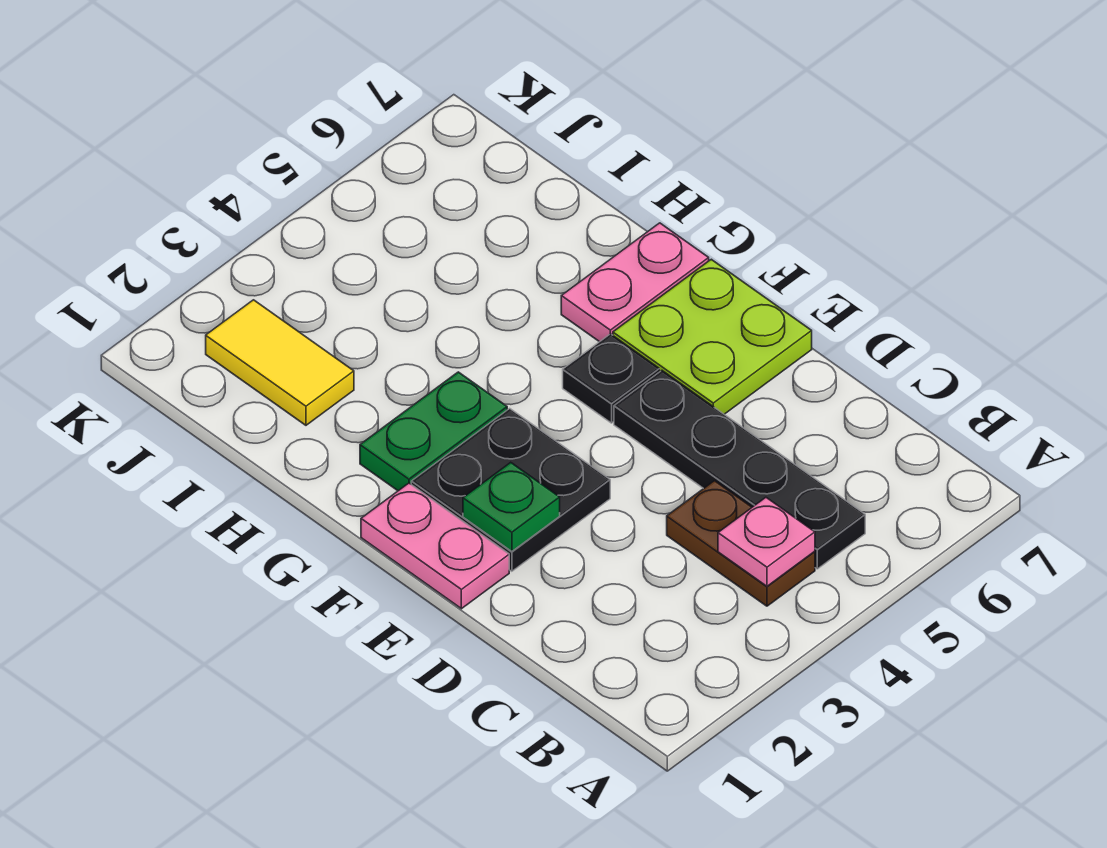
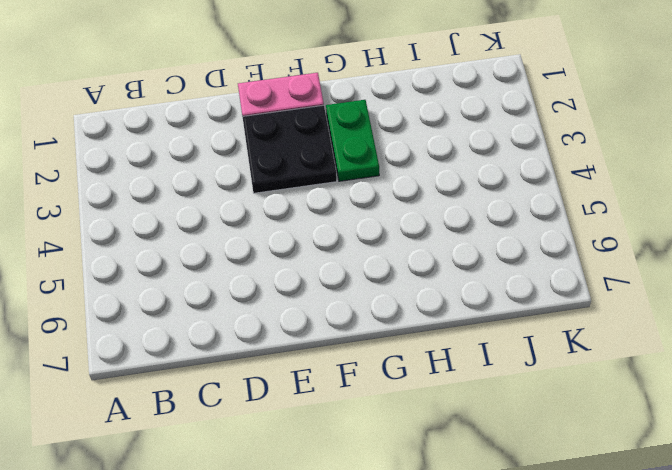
none -> brown plate B4:C4 level 1
none -> black plate B5:E5 level 1

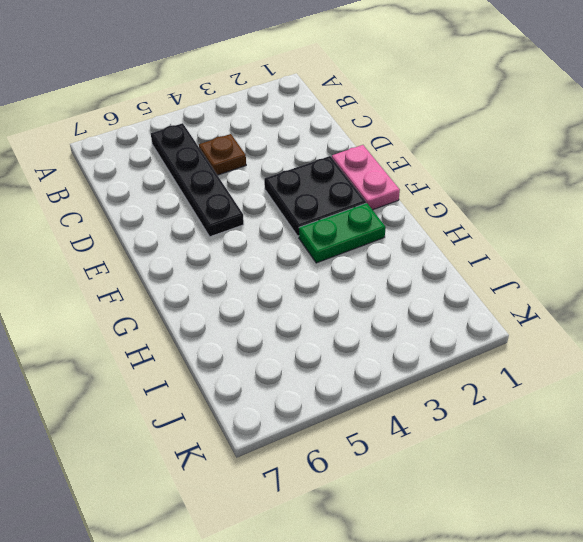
brown plate C4 level 1 -> brown plate B4:C4 level 1
none -> lime plate E6:F7 level 1
none -> black plate F5 level 1

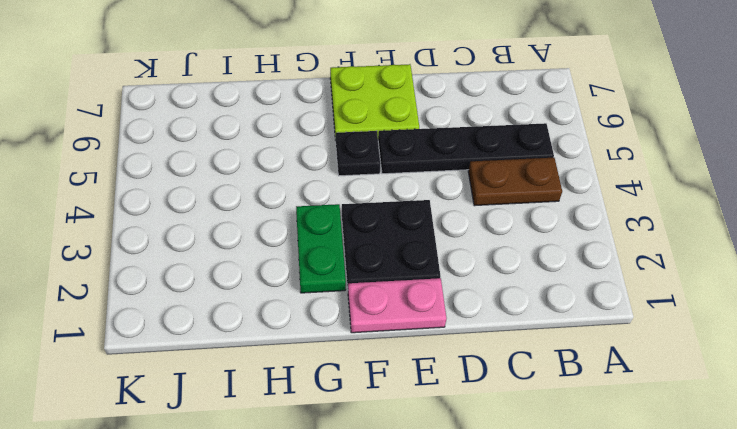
none -> pink plate G6:G7 level 1
none -> yellow tile I2:J2 level 1

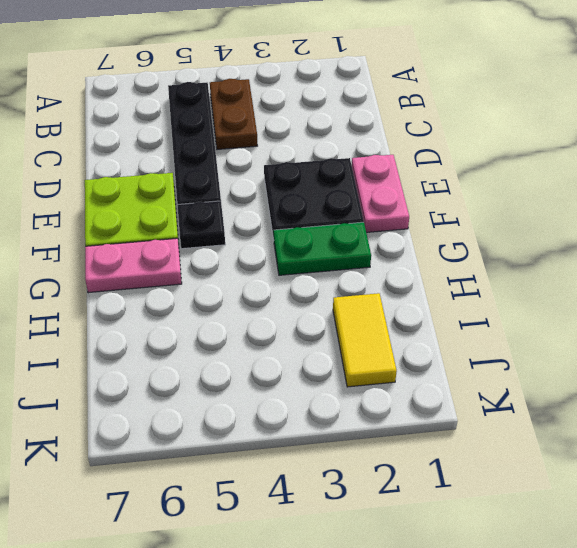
none -> pink plate B4 level 2
none -> green plate E2 level 2

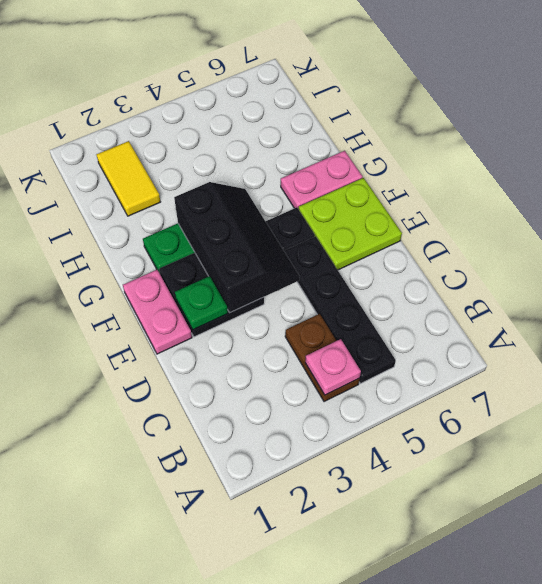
black slope E3:G4 level 2 top 3 -> none

